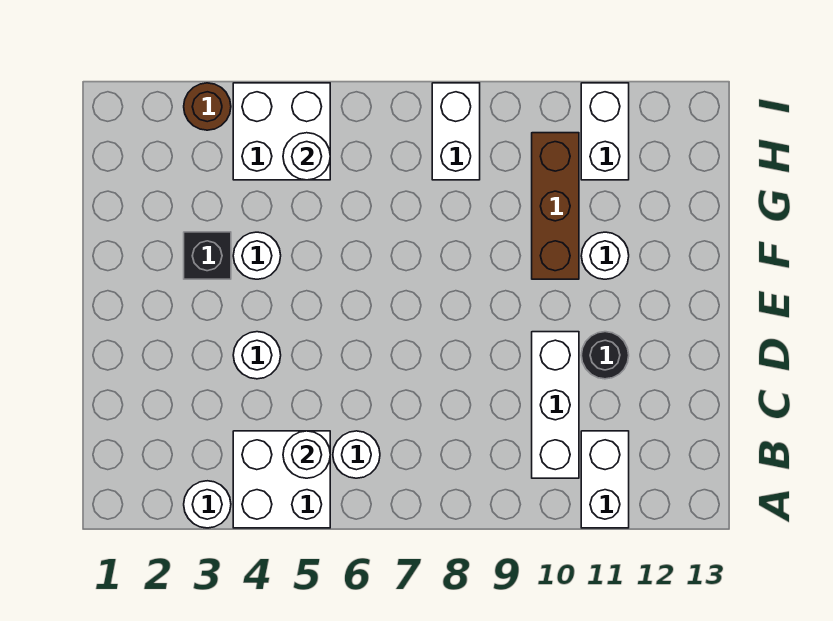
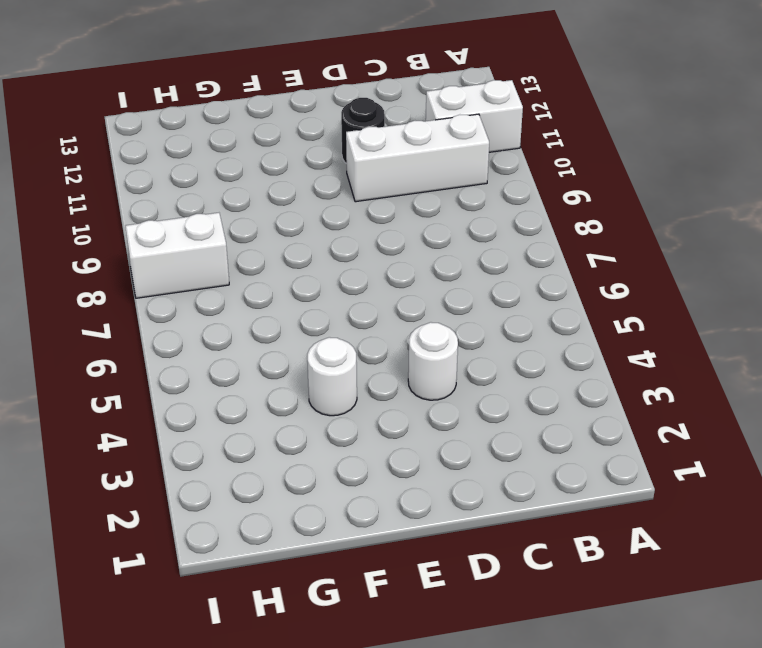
none -> white round brick A3 level 1
none -> white brick A4:B5 level 1
none -> white round brick B6 level 1

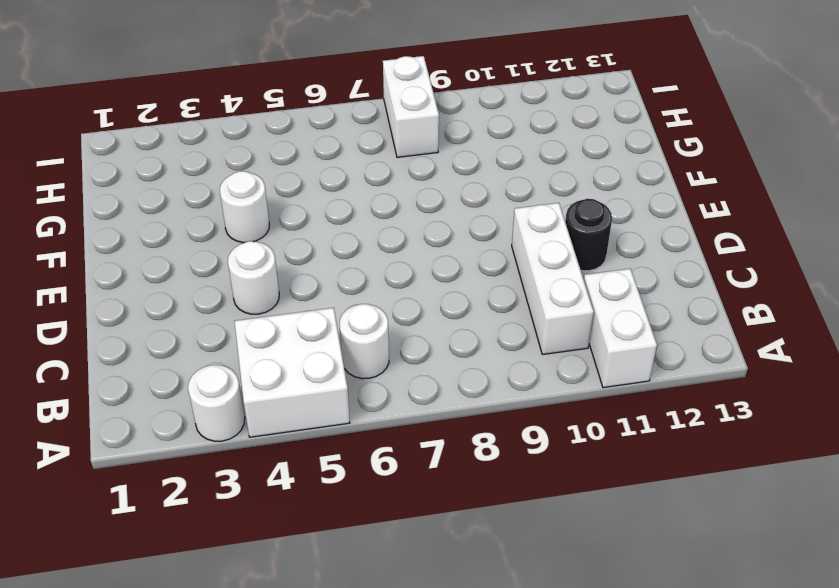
none -> black brick F3 level 1
none -> brown brick F10:H10 level 1
none -> white round brick F11 level 1

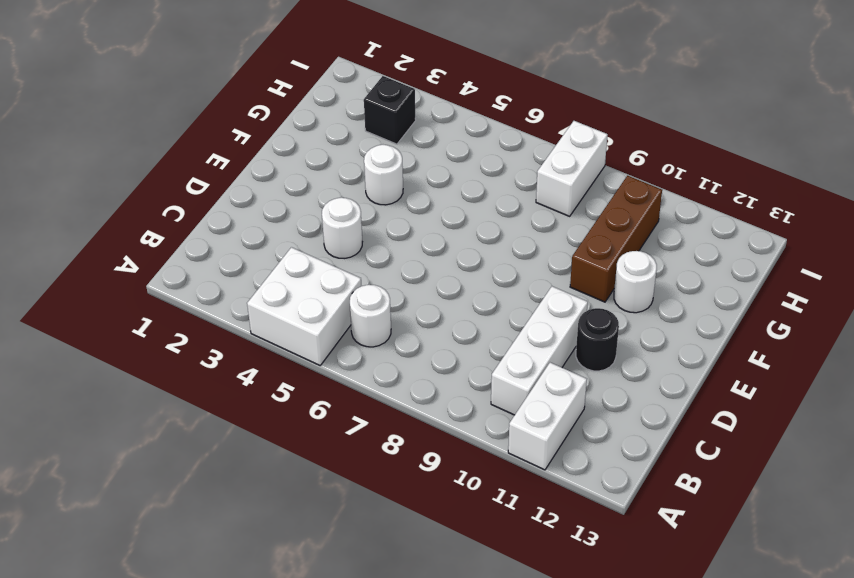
black brick H3 level 1 -> black brick F3 level 1
none -> white round brick A3 level 1
none -> white brick H4:I5 level 1
none -> white brick H11:I11 level 1

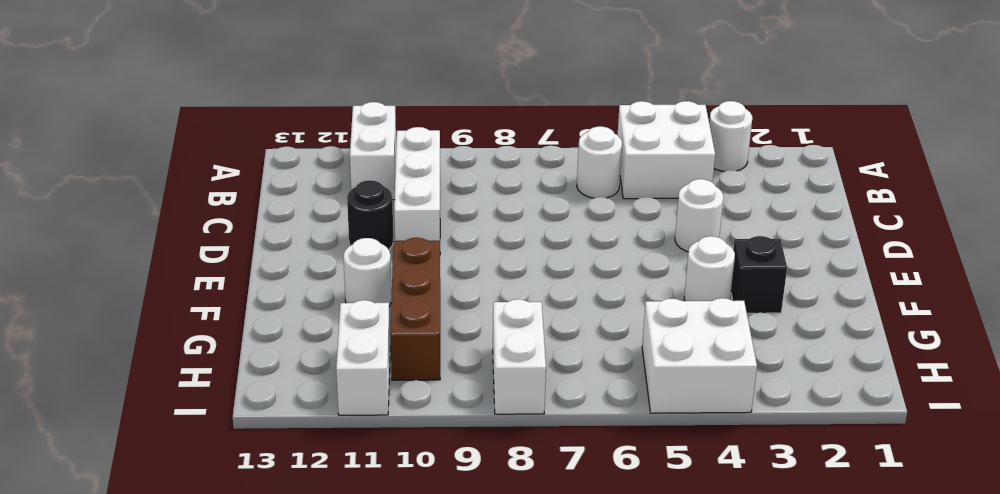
none -> brown round brick I3 level 1
none -> white round brick B5 level 2
none -> white round brick H5 level 2

